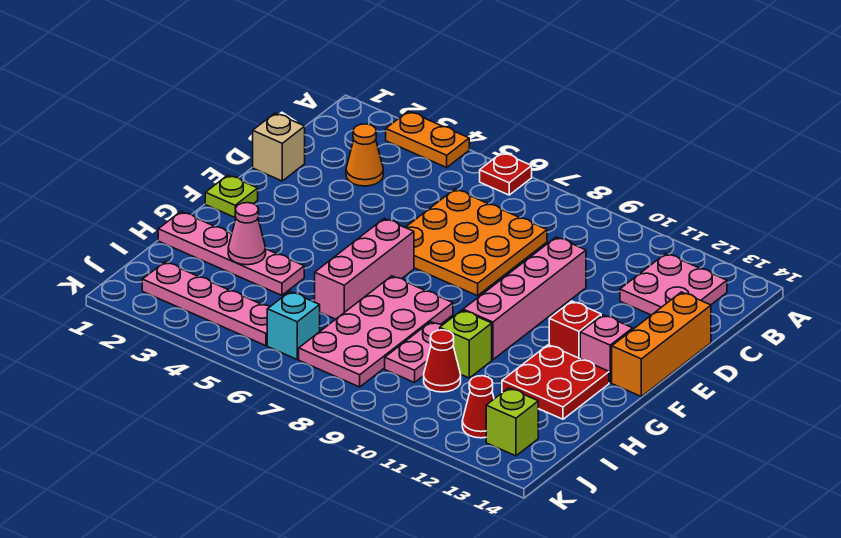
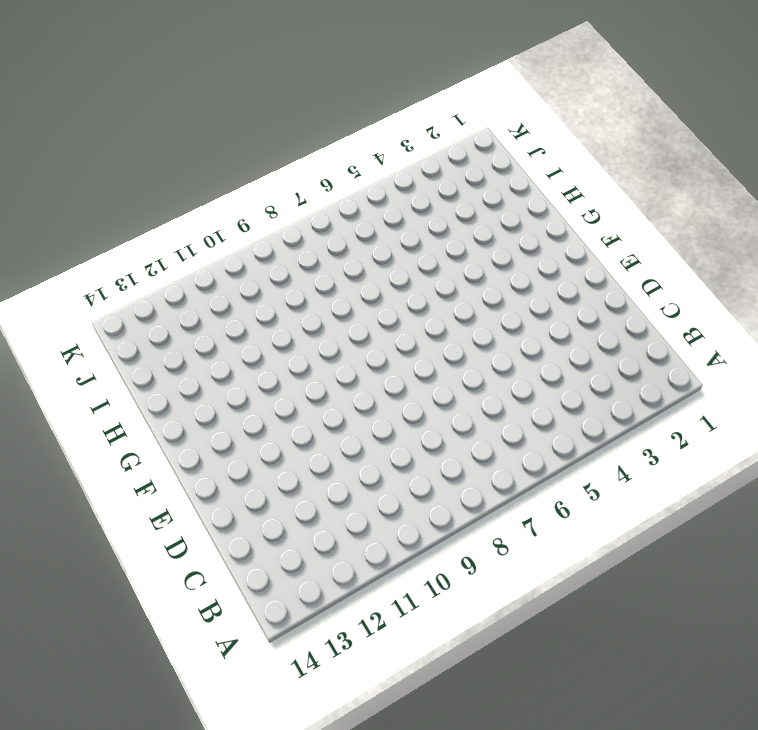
none -> orange plate A3:A4 level 1
none -> red plate A6 level 1
none -> pink plate B12:C13 level 1

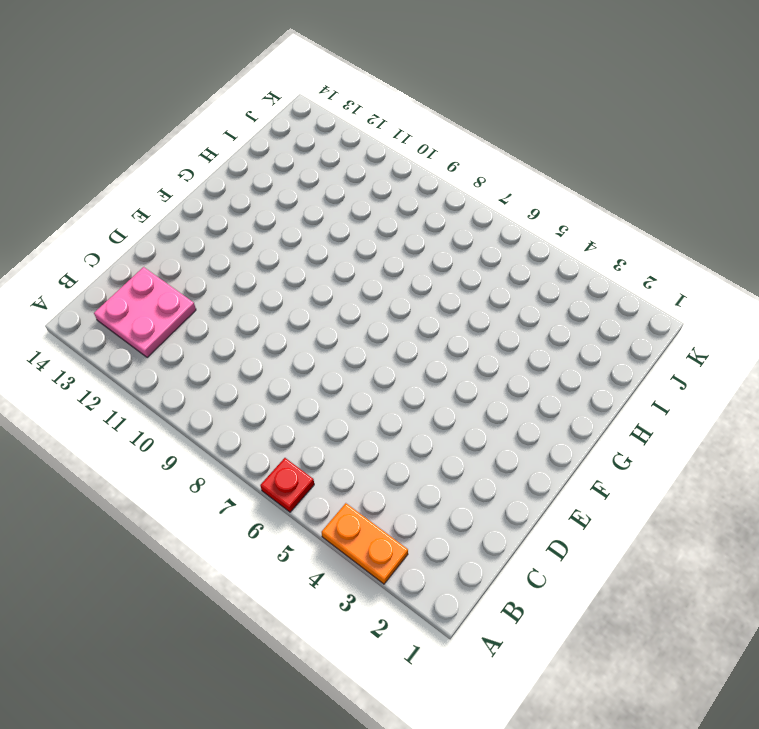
none -> orange cone C3 level 1
none -> orange plate C6:E8 level 1
none -> tan brick D1 level 1

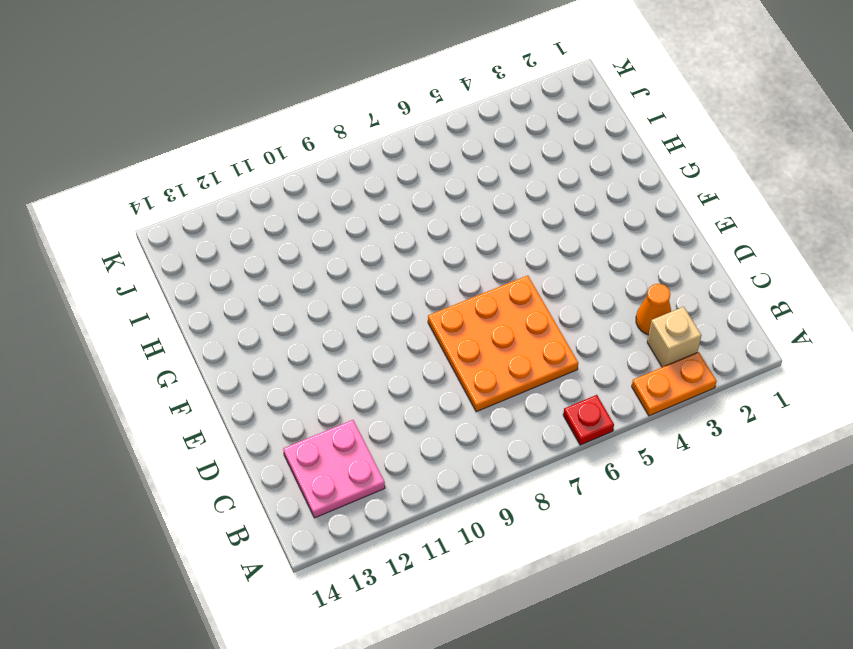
tan brick B3 level 1 -> tan brick D1 level 1
none -> pink brick D10:G10 level 1
none -> orange brick D14:F14 level 1
none -> lime plate F1 level 1

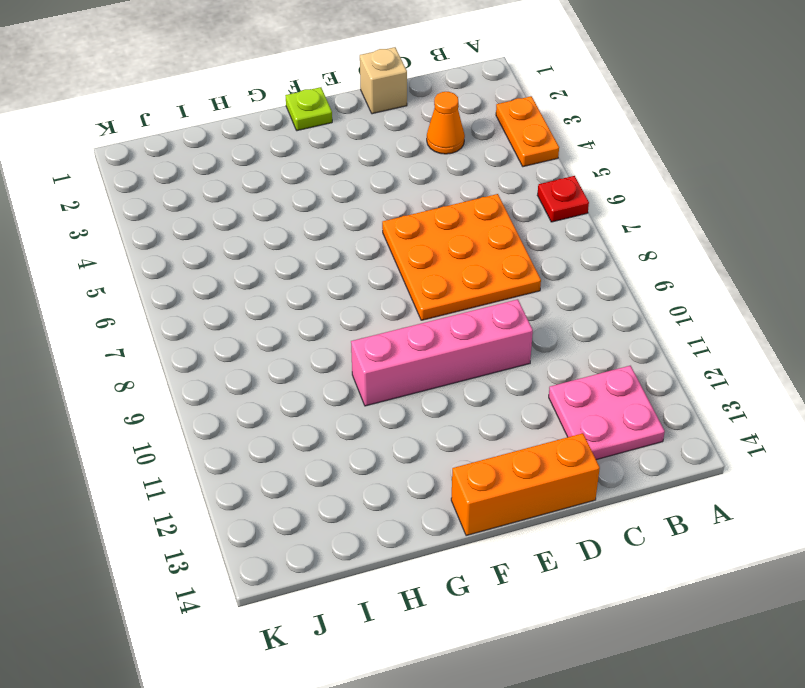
none -> pink brick F6:H6 level 1
none -> red brick F12 level 1
none -> pink brick F13 level 1

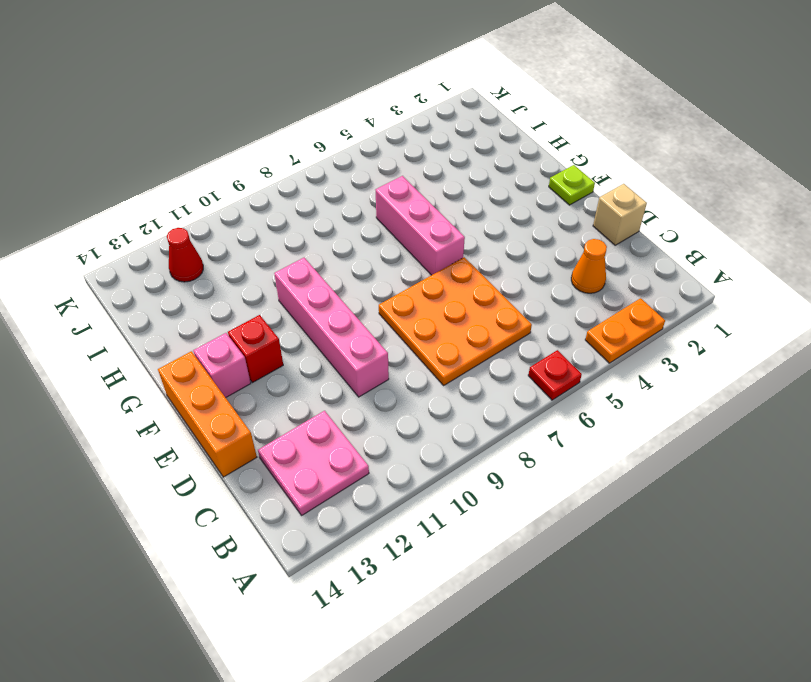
none -> pink plate G7:J8 level 1
none -> red plate G12:H13 level 1
none -> pink plate H1:H4 level 1

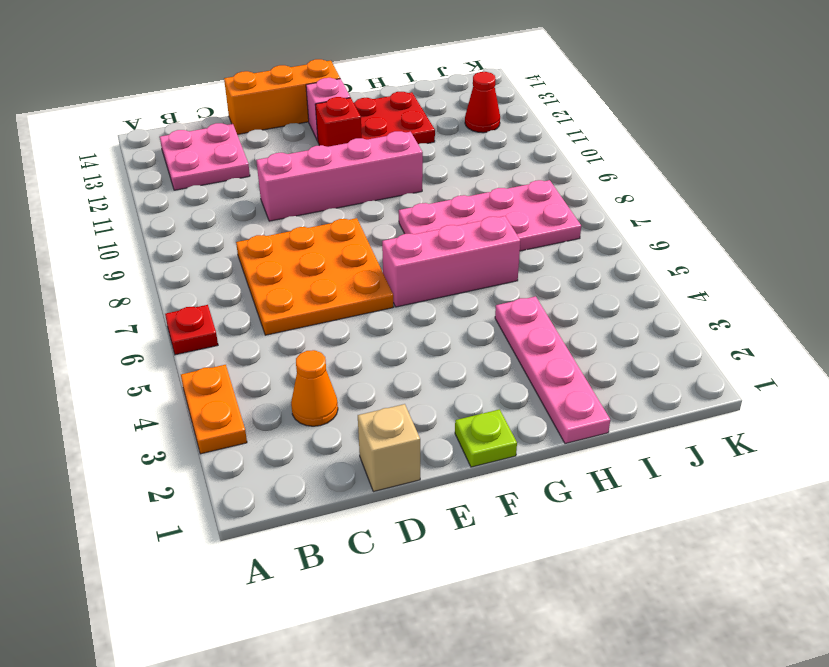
none -> pink plate H9:I9 level 1
none -> lime brick H10 level 1
none -> red cone I10 level 1

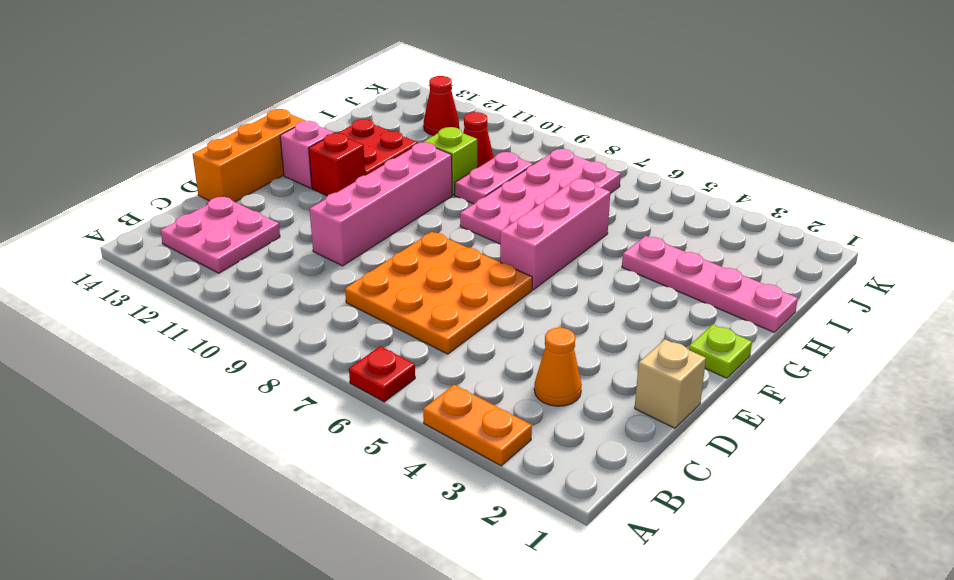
none -> pink plate J2:J5 level 1
none -> cyan brick J6 level 1
none -> lime brick J13 level 1

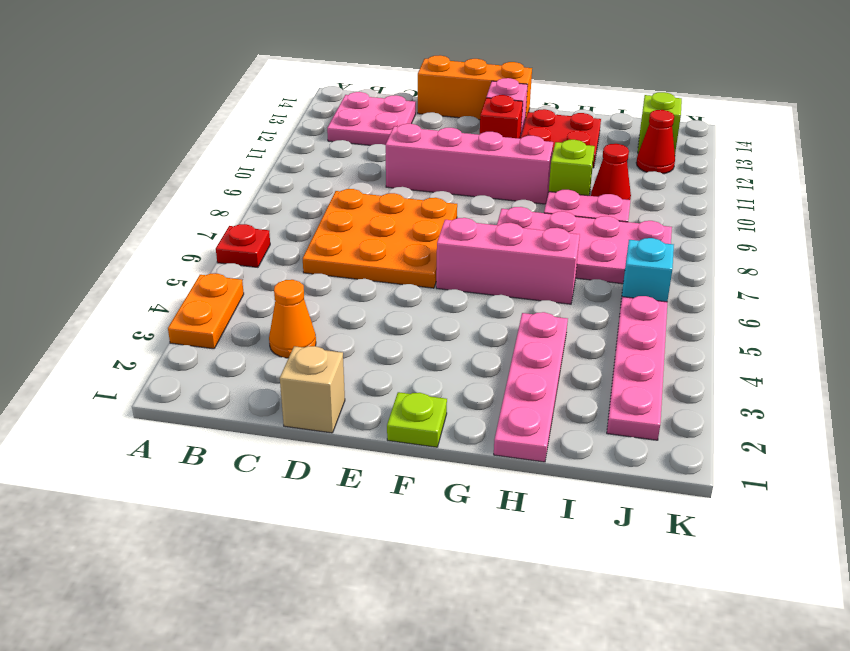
none -> pink cone H3 level 2

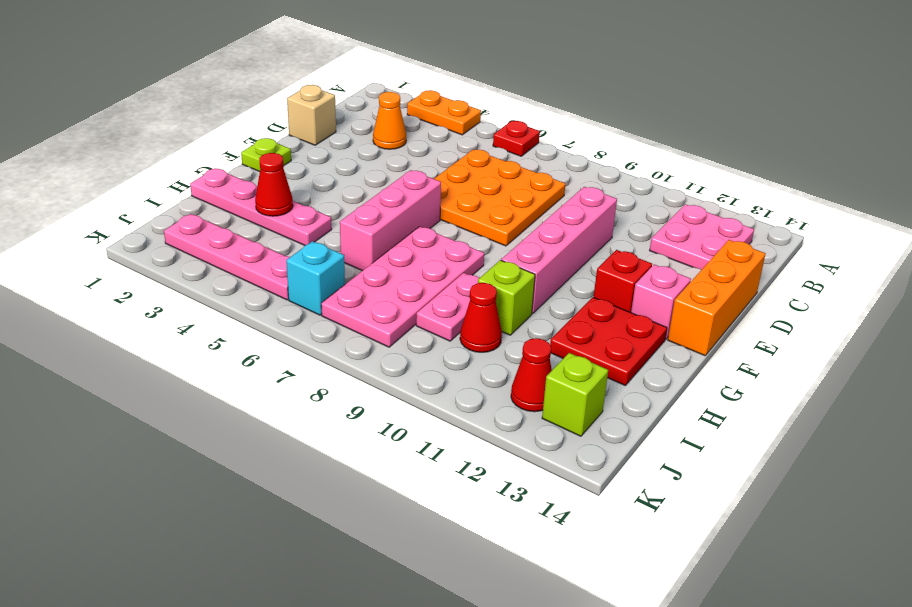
red cone H3 level 2 -> pink cone H3 level 2

